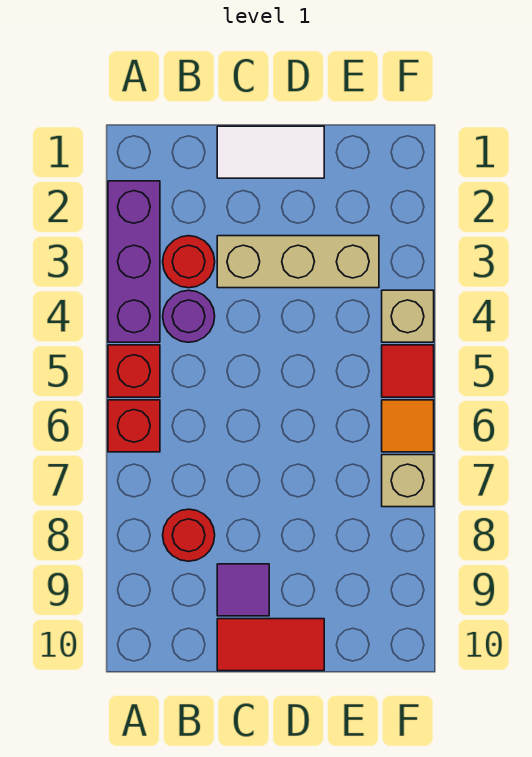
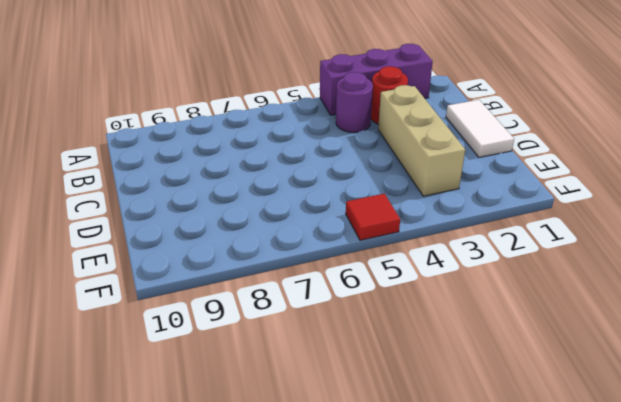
none -> red brick A5 level 1
none -> red brick A6 level 1
none -> red round brick B8 level 1

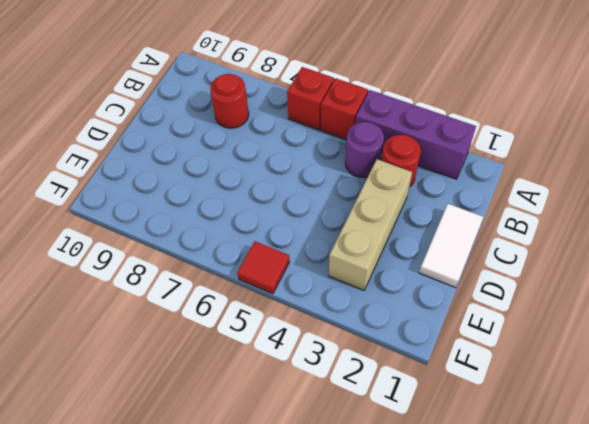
none -> purple tile C9 level 1
none -> red tile C10:D10 level 1
none -> tan brick F4 level 1

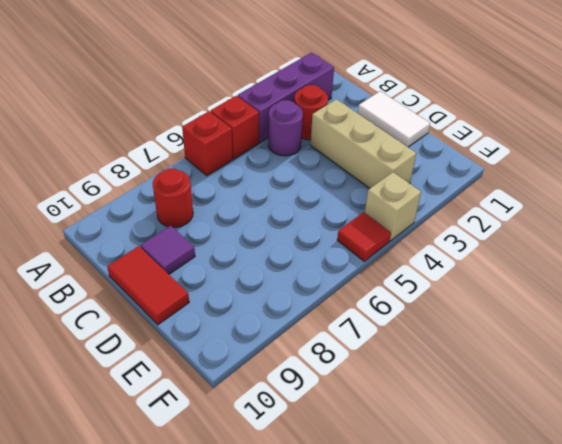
none -> orange tile F6 level 1
none -> tan brick F7 level 1

